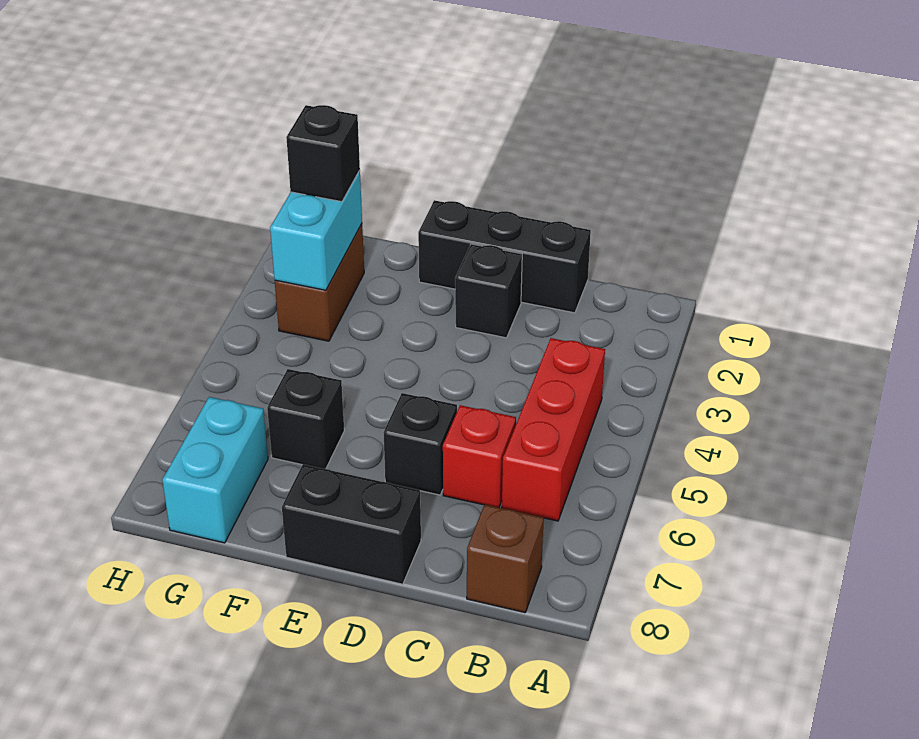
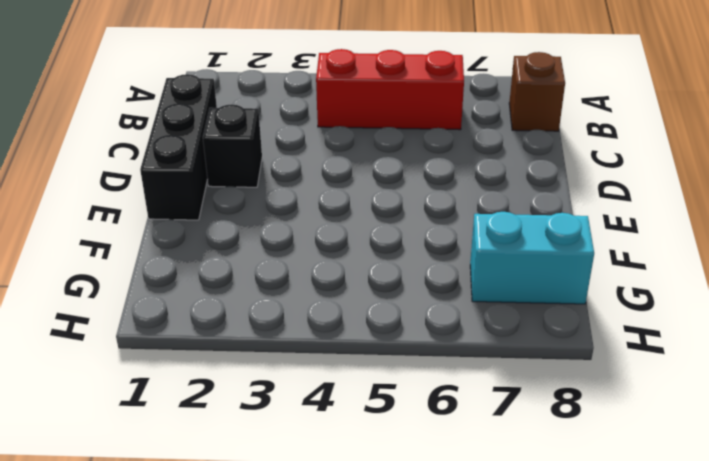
none -> red brick C6 level 1
none -> black brick D6 level 1
none -> black brick D8:E8 level 1

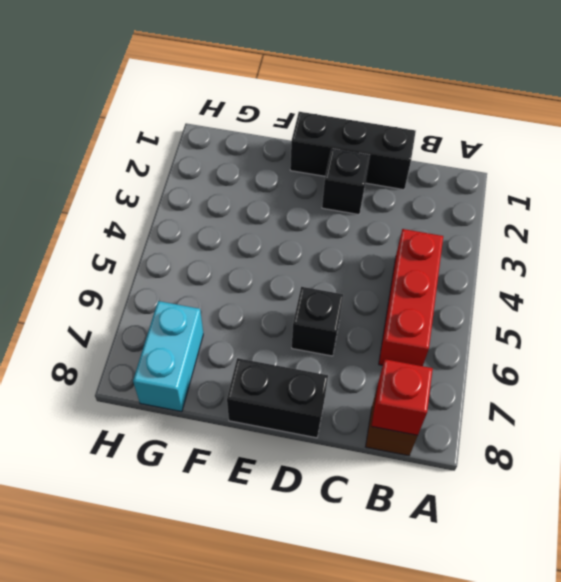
red brick B8 level 2 -> red brick C6 level 1
none -> black brick F6 level 1
none -> brown brick G2:G3 level 1
none -> cyan brick G2:G3 level 2

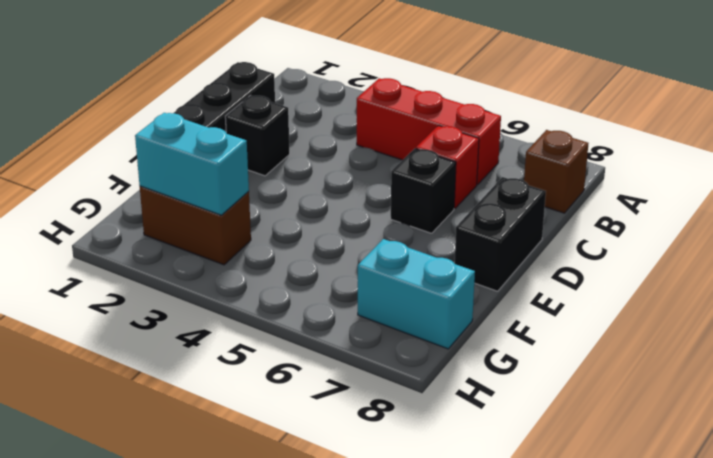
none -> black brick F6 level 1
none -> black brick G2 level 3

